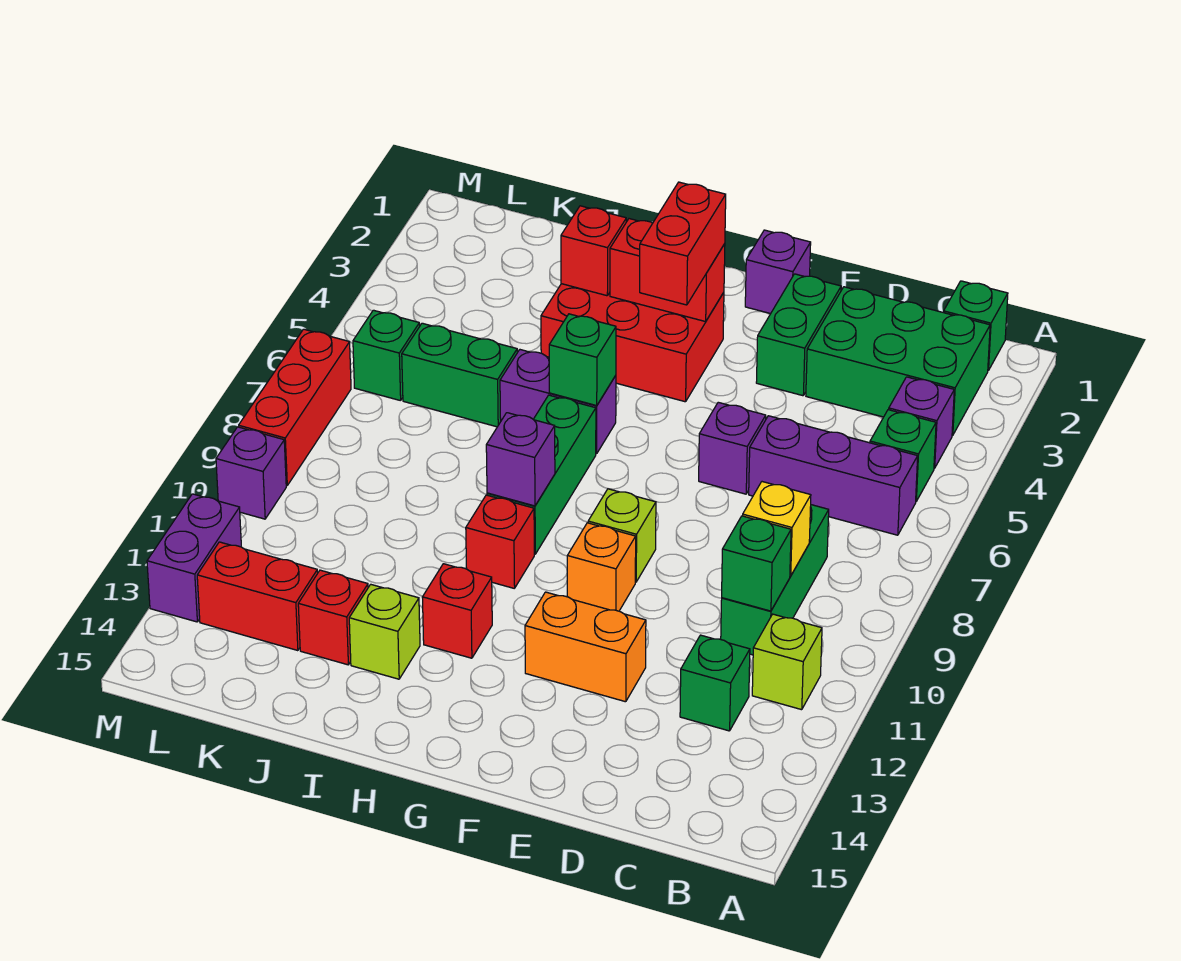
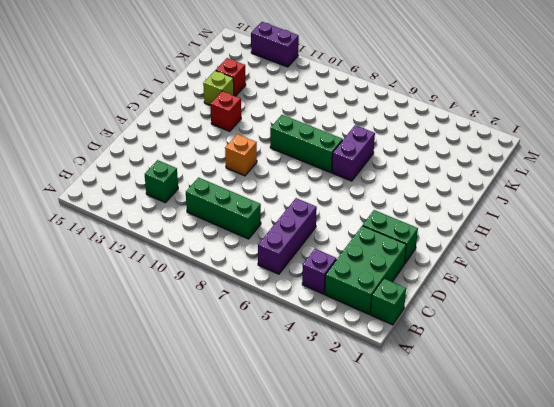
none -> green brick B5 level 1
none -> lime brick B11 level 1
none -> purple brick E6 level 1
none -> orange brick E12:F12 level 1

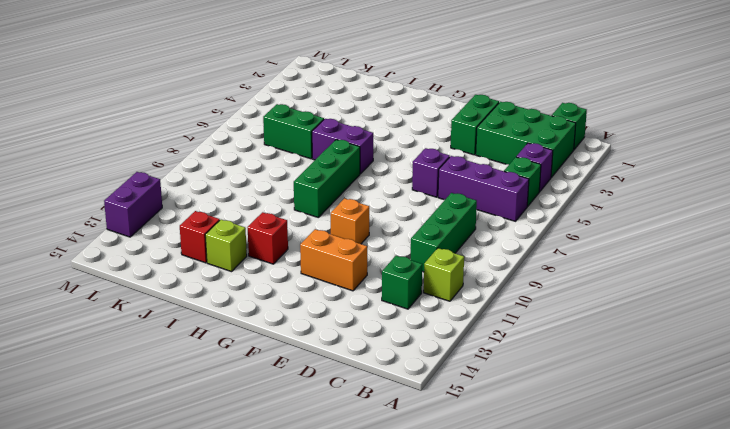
none -> purple brick F1 level 1
none -> lime brick F9 level 1
none -> red brick G3:I4 level 1
none -> red brick H10 level 1

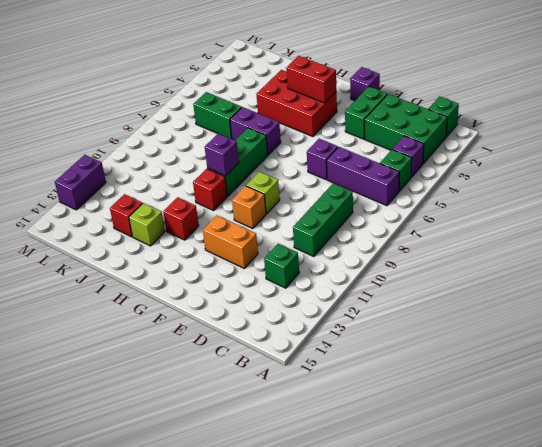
none -> lime brick B11 level 1
none -> red brick K13:L13 level 1
none -> green brick L6 level 1
none -> red brick M7:M9 level 1

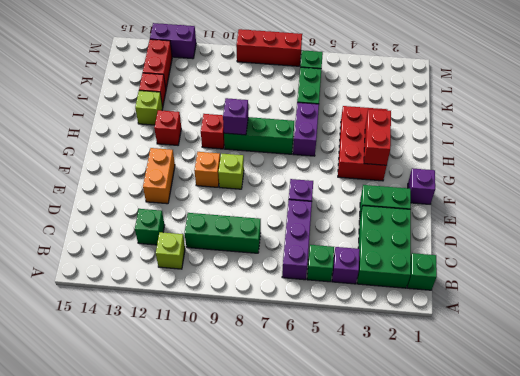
none -> purple brick M10 level 1
none -> yellow brick C9 level 2
none -> green brick C10 level 2
none -> green brick H6 level 2

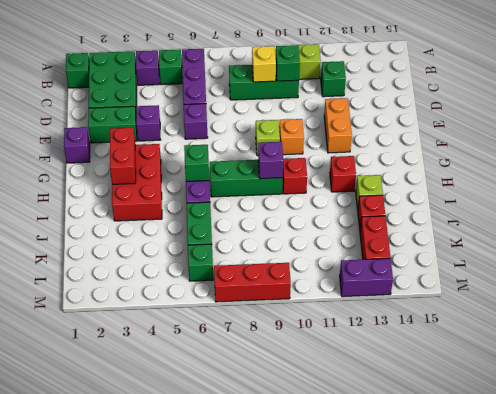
purple brick E4 level 1 -> purple brick M10 level 1
none -> red brick I3 level 2
none -> red brick G3:G4 level 3

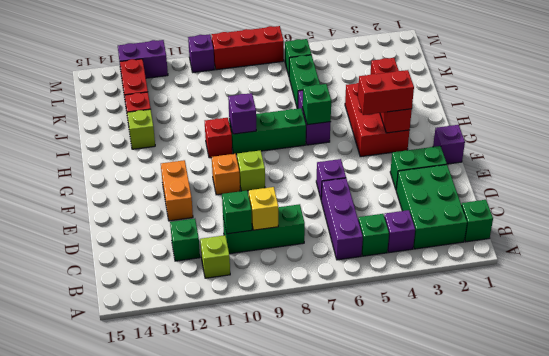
none -> red brick H12 level 1

